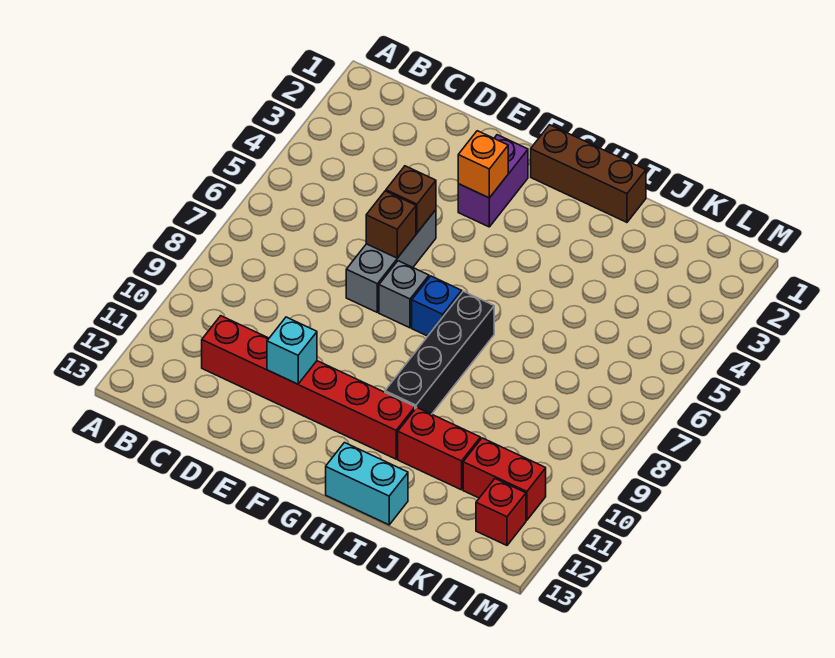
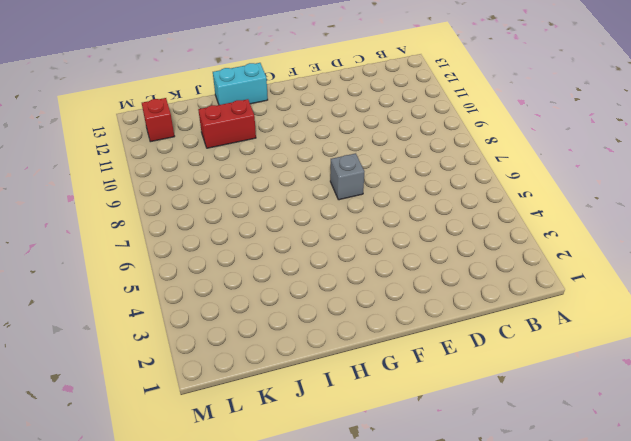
none -> red brick C11:H11 level 1
none -> grey brick E5:E7 level 1
none -> purple brick F2:F3 level 1

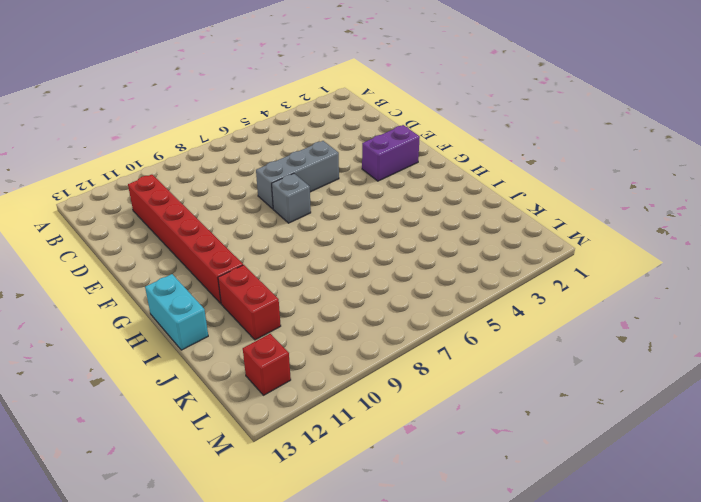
none -> brown brick G1:I1 level 1
none -> blue brick G7 level 1
none -> black brick H7:H10 level 1

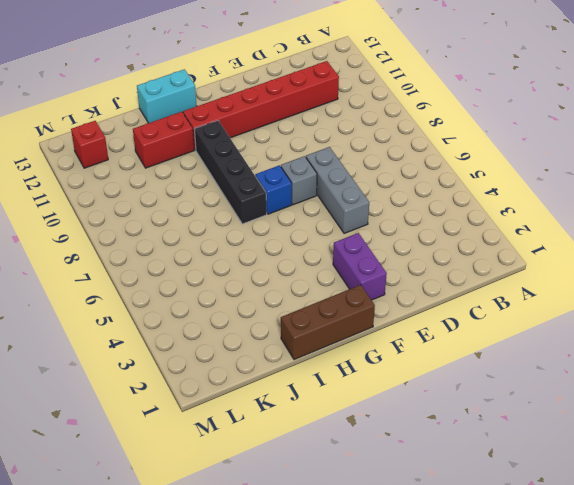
none -> red brick K11:L11 level 1
none -> brown brick E5 level 2
none -> brown brick E6 level 2

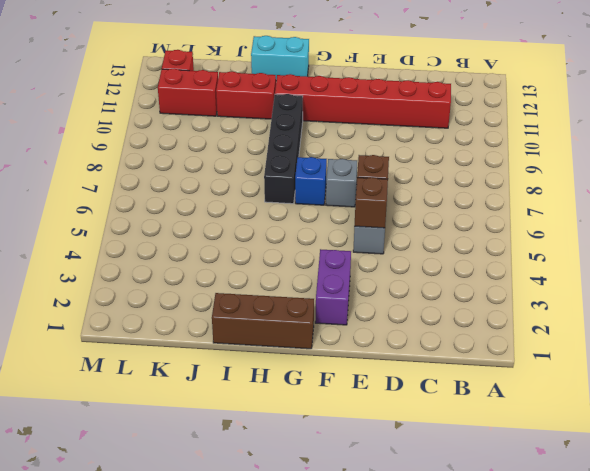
none -> cyan brick E11 level 2
none -> orange brick F3 level 2

